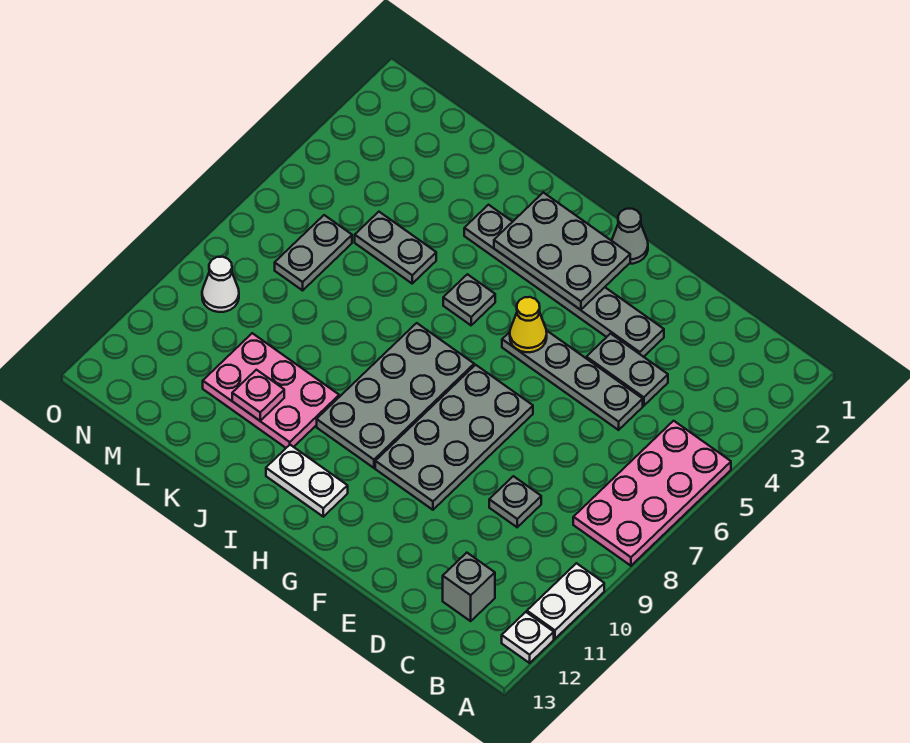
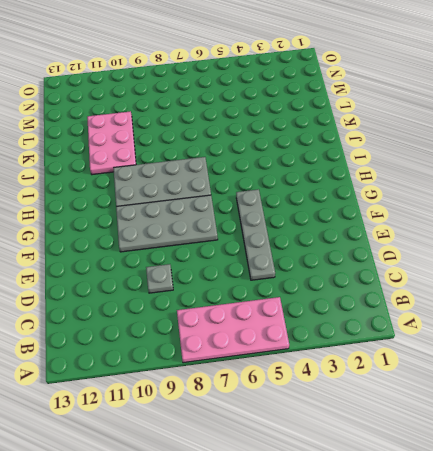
none -> white plate A10:A11 level 1
none -> white plate A12 level 1
none -> grey brick C12 level 1

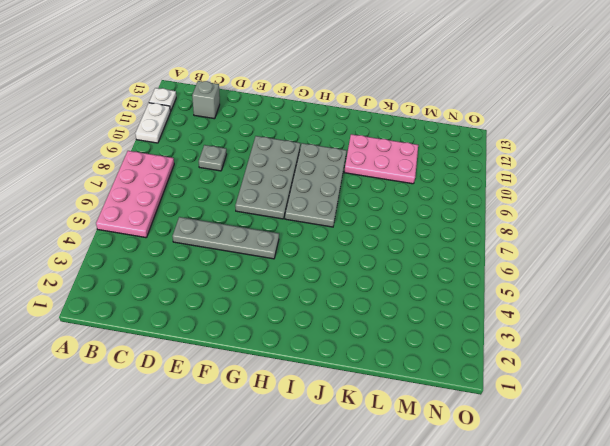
none -> grey plate D4:E4 level 1
none -> grey plate E3:J3 level 1
none -> grey cone G1 level 1

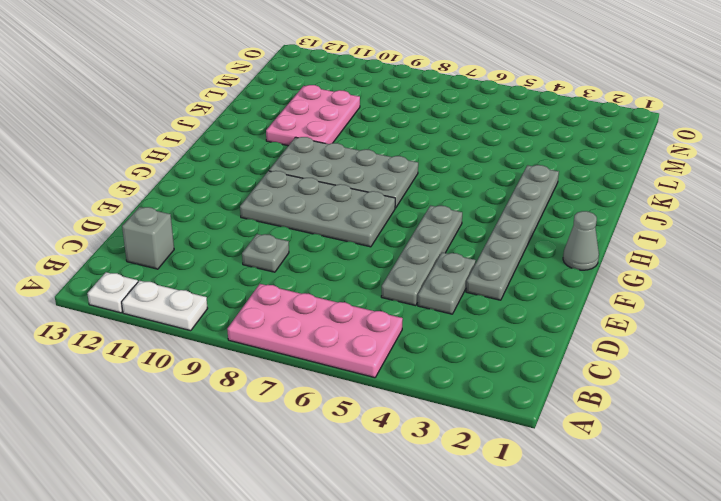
none -> white plate H12:I12 level 1
none -> grey plate I5 level 1
none -> grey plate K5:L5 level 1

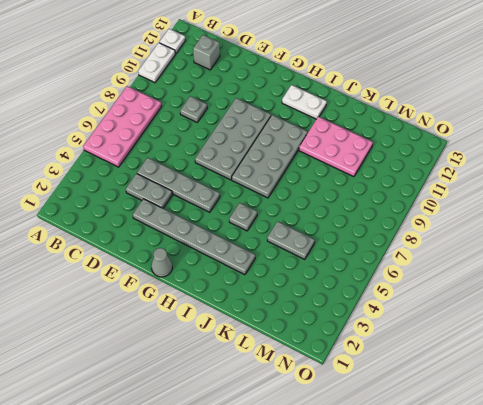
none -> grey plate M6:M7 level 1
none -> white cone N9 level 1
none -> grey plate G2:I3 level 2

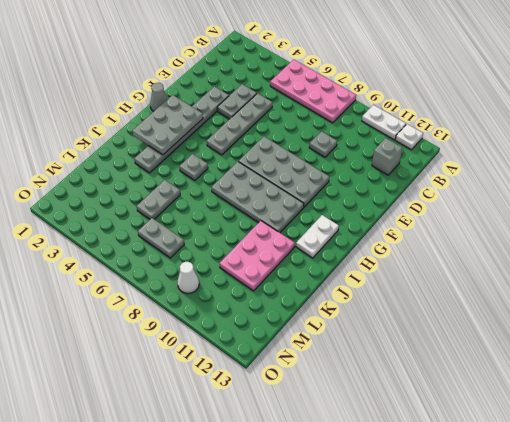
none -> yellow cone G5 level 2
none -> pink plate K11 level 2

